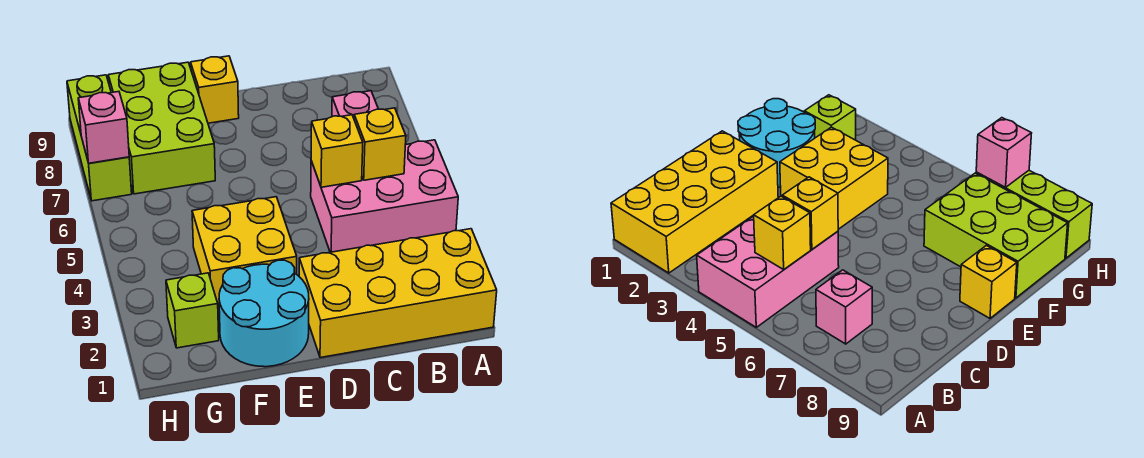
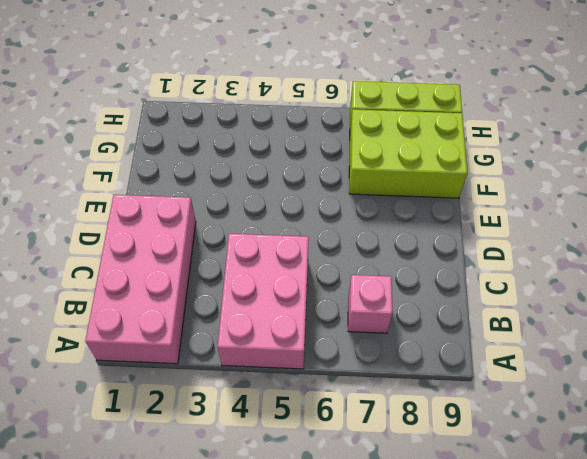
pink brick A1:D2 level 1 -> yellow brick A1:D2 level 1
none -> cyan round brick E1:F2 level 1
none -> yellow brick E3:F4 level 1
none -> yellow brick E9 level 1

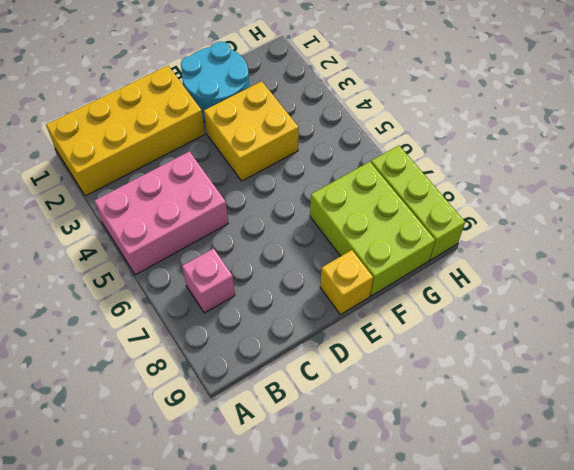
none -> lime brick G2 level 1
none -> yellow brick B5 level 2
none -> yellow brick C5 level 2

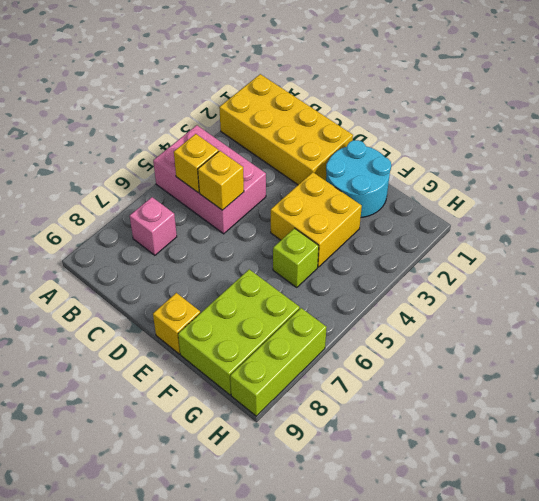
lime brick F5 level 1 -> lime brick G2 level 1
none -> pink brick H7 level 2

